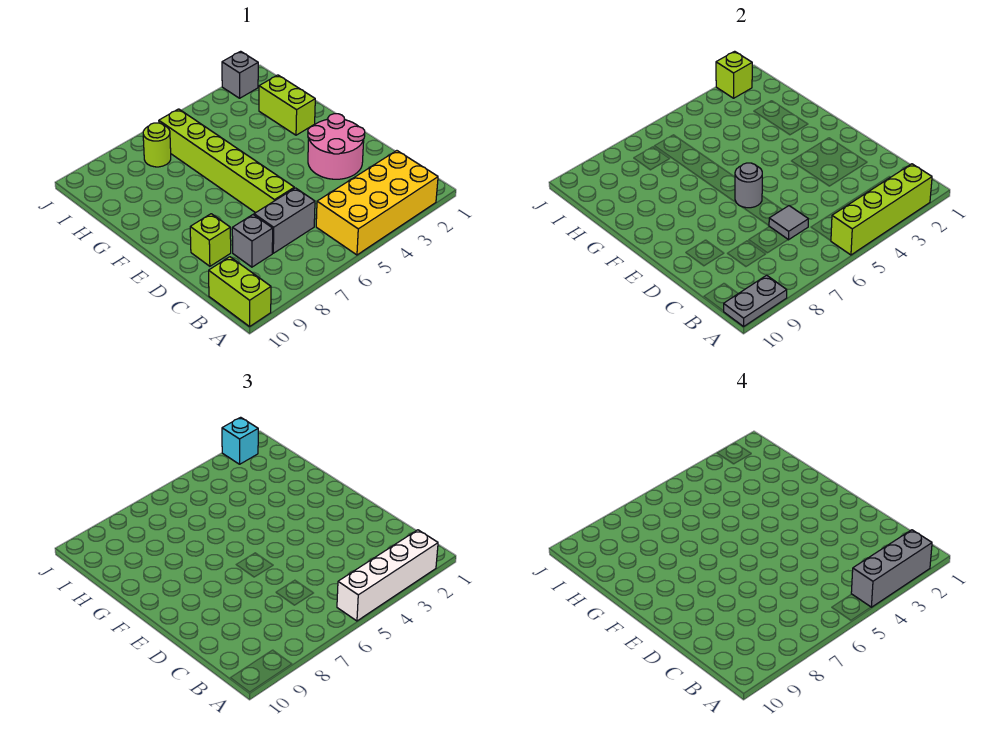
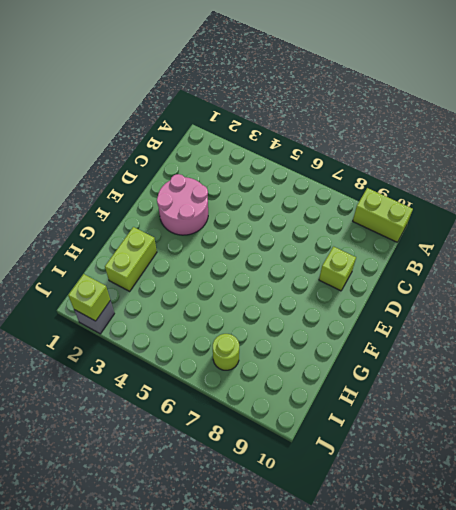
lime brick A9:A10 level 1 -> lime brick A10:B10 level 1
none -> yellow brick A2:B5 level 1
none -> grey brick C6:C7 level 1
none -> grey brick C8 level 1

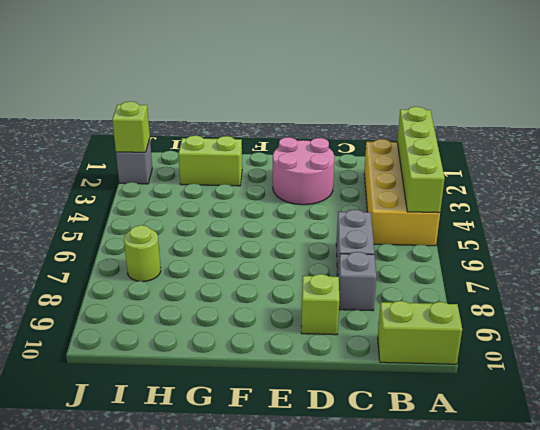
none -> lime brick D6:I6 level 1
none -> grey plate A9:A10 level 2
none -> grey tile C6 level 2

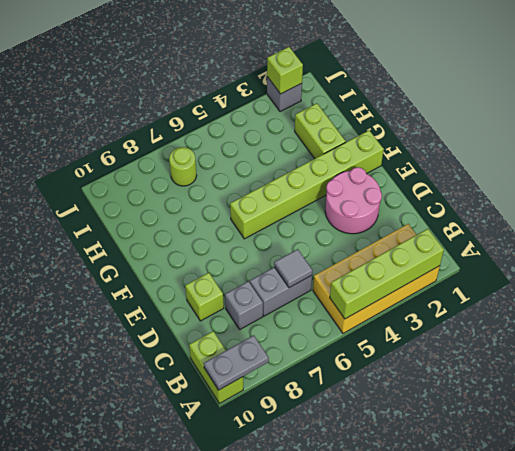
lime brick F1:F6 level 1 -> lime brick D6:I6 level 1
none -> grey round brick E6 level 2
none -> white brick A2:A5 level 3
none -> cyan brick J2 level 3

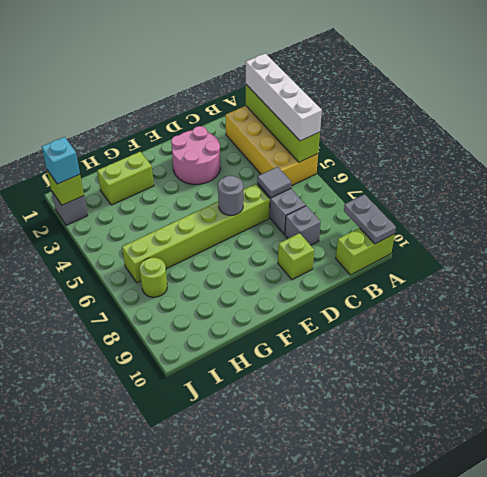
none -> grey brick A2:A4 level 4

